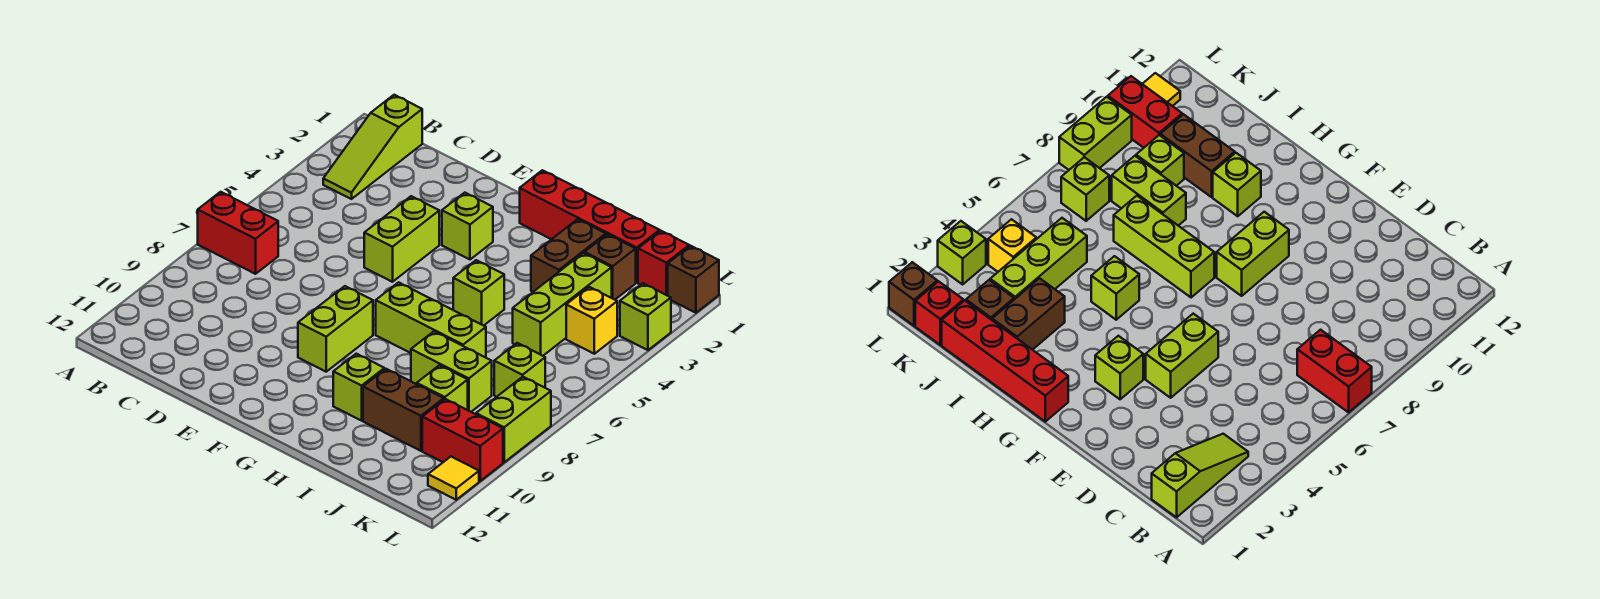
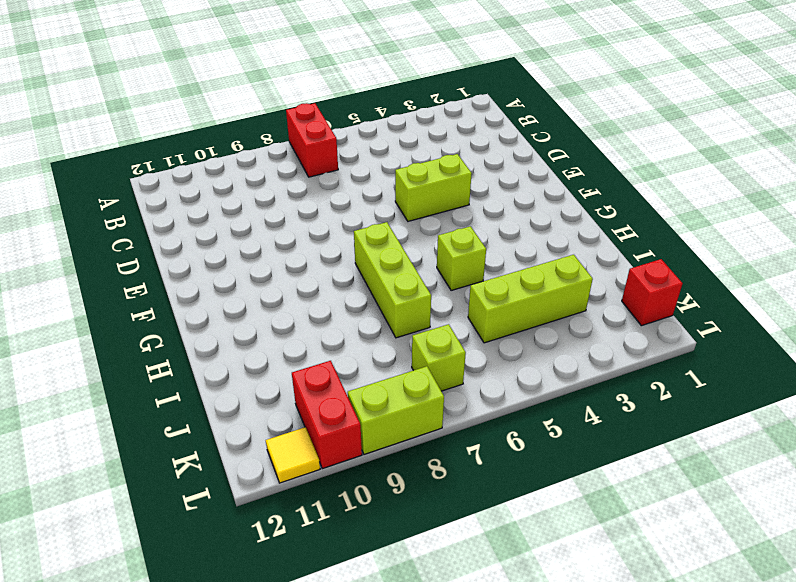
none -> lime slope B1:B3 level 1 top 1
none -> lime brick F3 level 1
none -> lime brick F8:F9 level 1

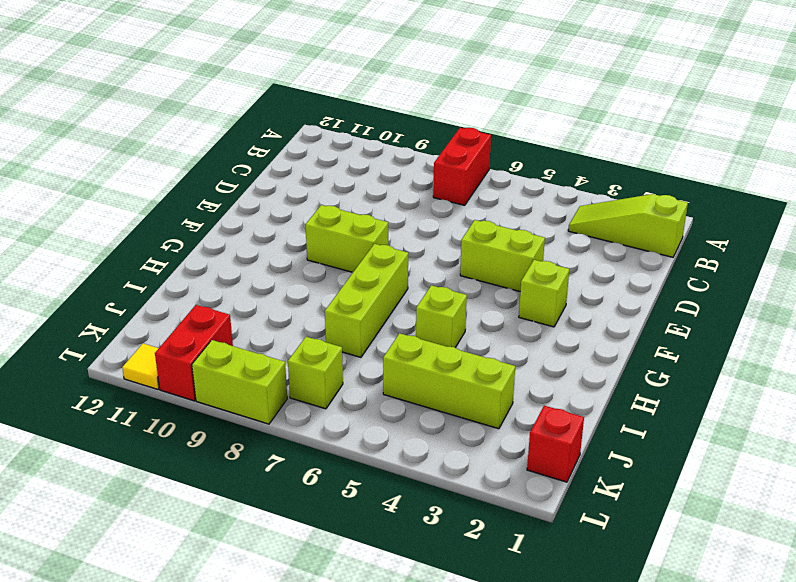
none -> red brick G1:J1 level 1
none -> lime brick H10 level 1
none -> brown brick I2:I3 level 1

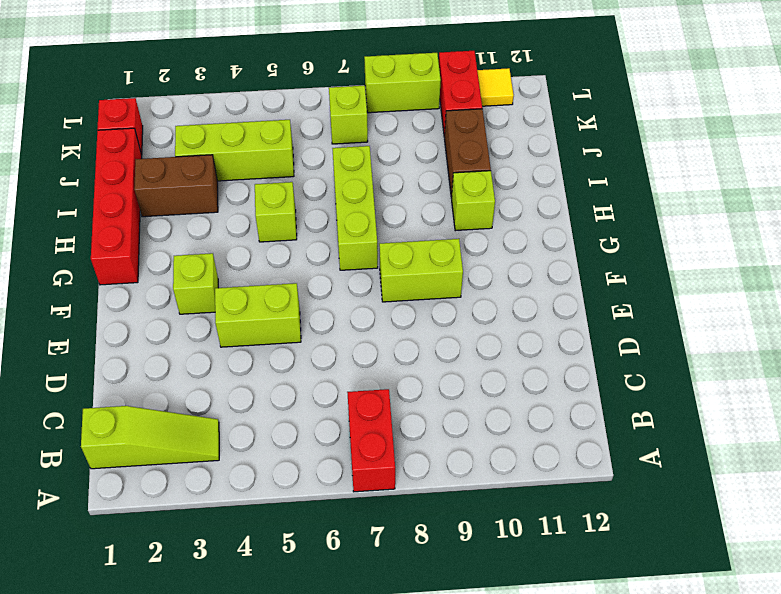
none -> lime brick I8:J8 level 1
none -> brown brick J2 level 1
none -> lime brick J9 level 1

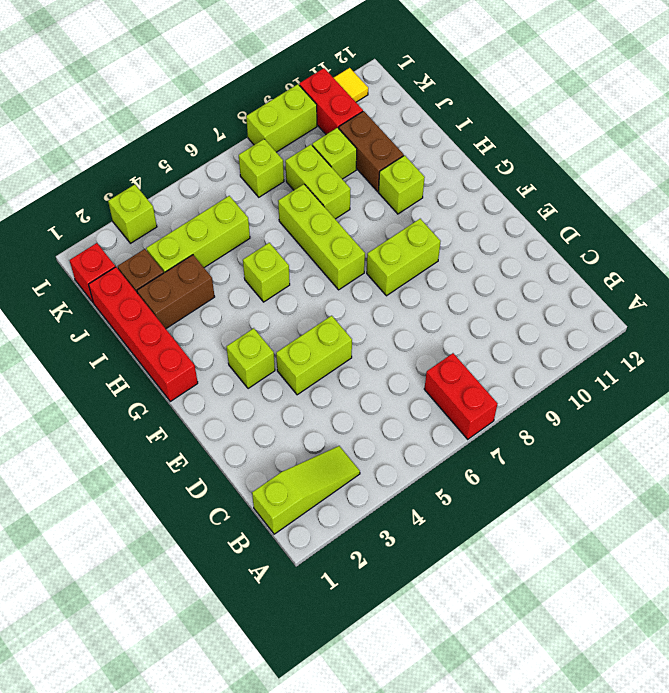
none -> yellow brick K4 level 1
none -> brown brick L1 level 1

